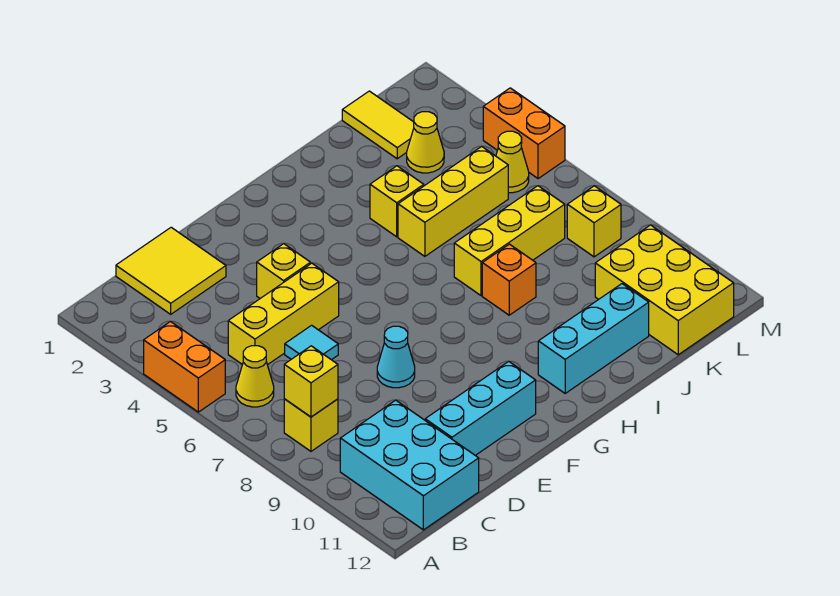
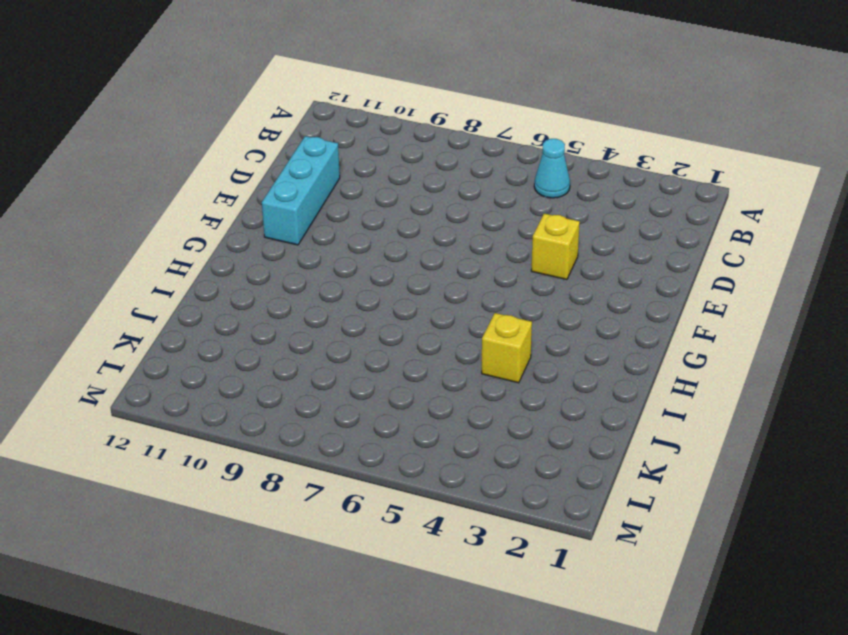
cyan cone B5 level 1 -> cyan cone E8 level 1
none -> orange brick A4:A5 level 1
none -> yellow cone B6 level 1
none -> yellow brick B8 level 1

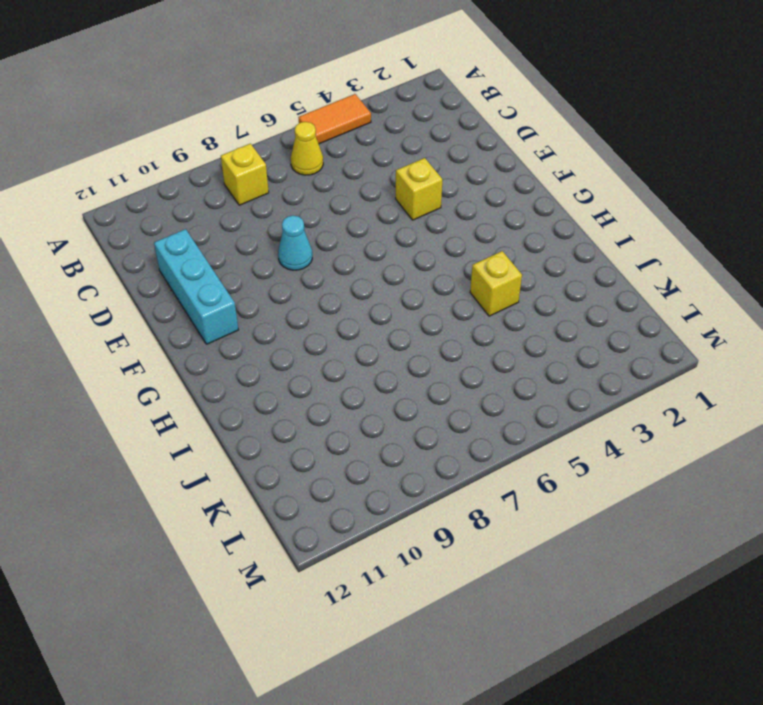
orange tile A4:A5 level 1 -> orange brick A4:A5 level 1
none -> cyan brick B10:C12 level 1
none -> yellow tile C1:D2 level 1
none -> yellow brick C5:E5 level 1

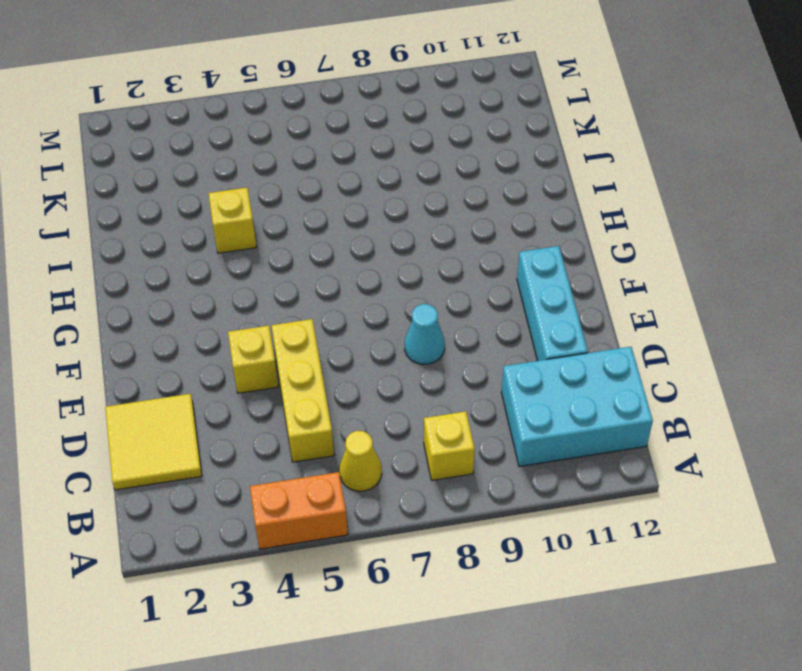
none -> cyan tile D6 level 1
none -> cyan brick H11:J11 level 1
none -> yellow brick I5:K5 level 1

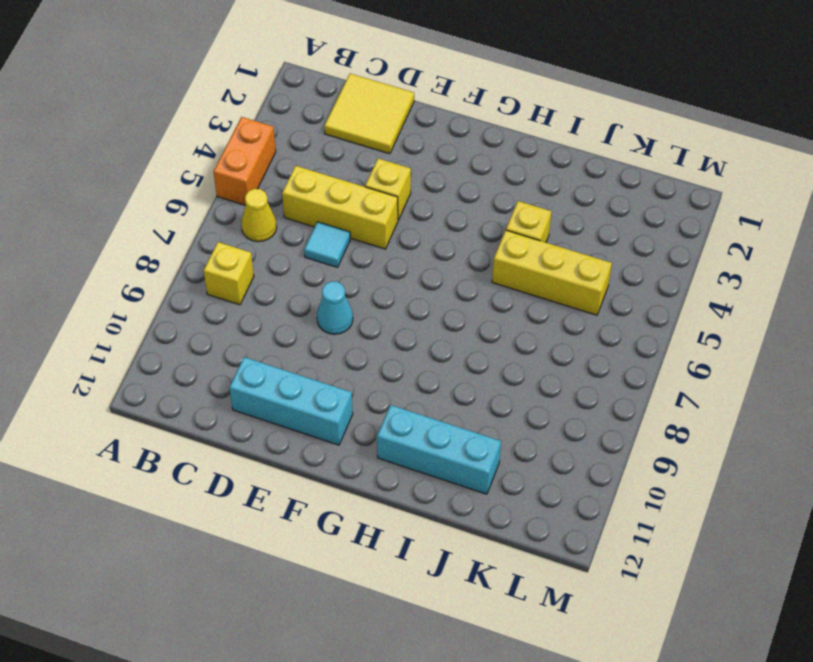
none -> cyan brick B10:C12 level 1
none -> yellow brick I7:K7 level 1
none -> orange brick I8 level 1

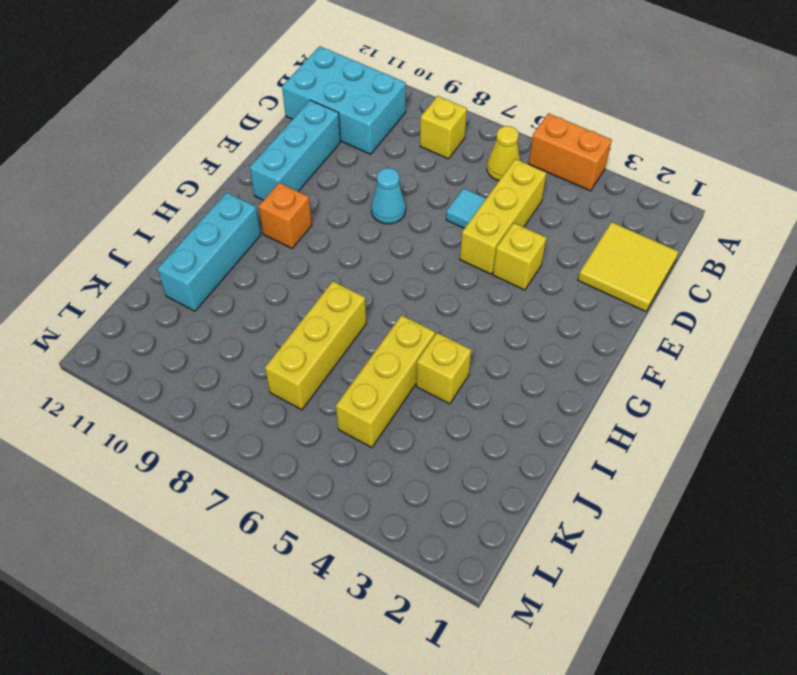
orange brick G10 level 1 -> orange brick I8 level 1
none -> yellow tile K1:K2 level 1
none -> yellow cone K3 level 1
none -> yellow brick K10:L12 level 1

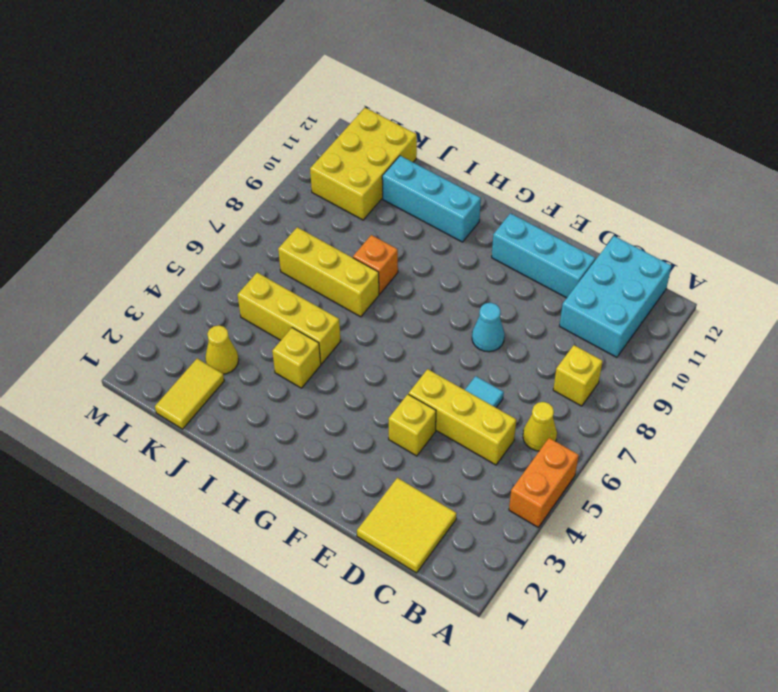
none -> yellow cone L5 level 1
none -> yellow brick L8 level 1
none -> orange brick M4:M5 level 1

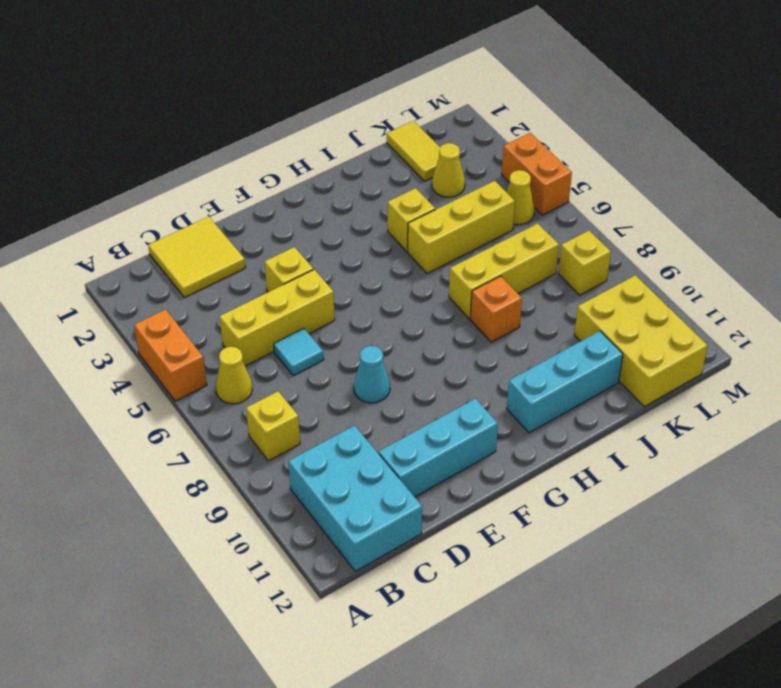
none -> yellow brick B8 level 2

